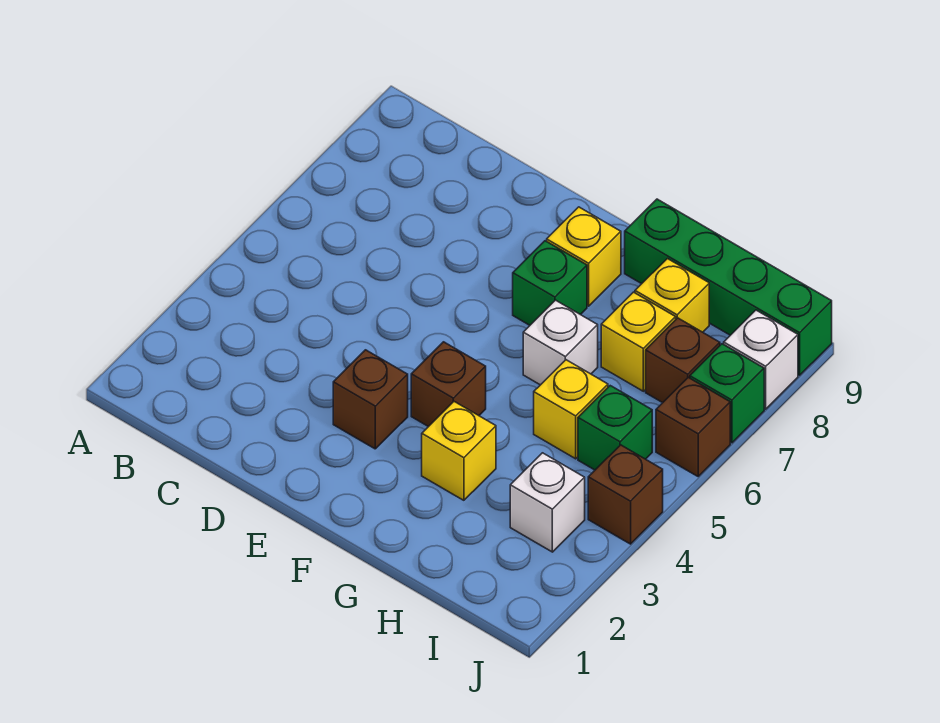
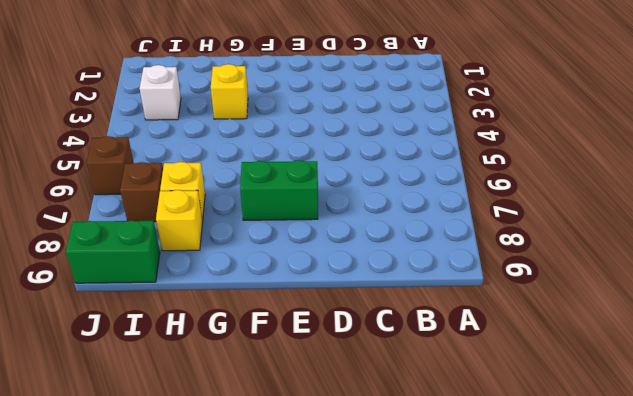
green brick E7:F7 level 1 -> green brick F7 level 1
green brick I9:J9 level 1 -> green brick G9:J9 level 1
none -> brown brick E3 level 1
none -> brown brick F4 level 1
none -> yellow brick F8 level 1

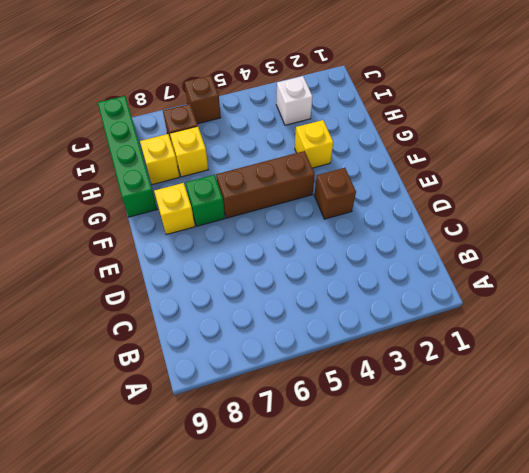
brown brick F4:F6 level 1 -> brown brick F4 level 1
none -> white brick G6 level 1
none -> yellow brick H5 level 1
none -> green brick I5 level 1

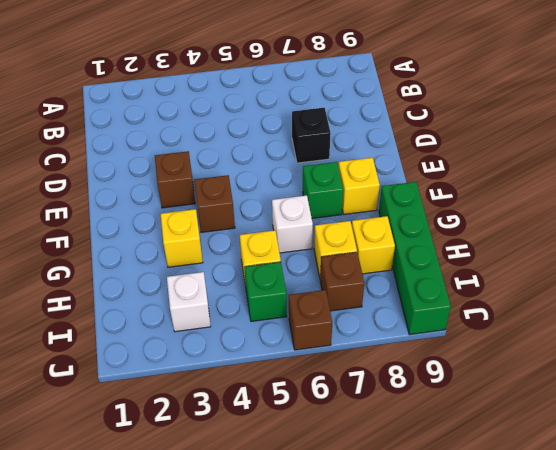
black brick D7 level 1 -> none
none -> brown brick J4 level 1
none -> green brick J7 level 1
none -> white brick J8 level 1

